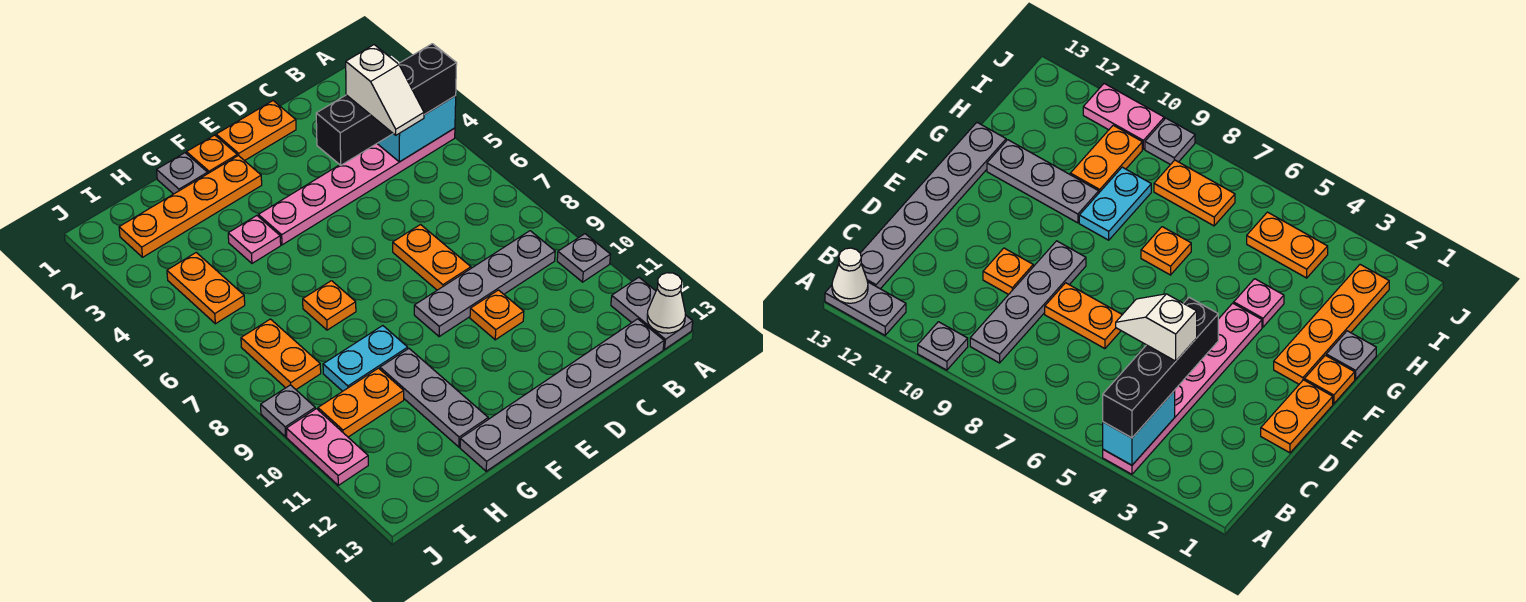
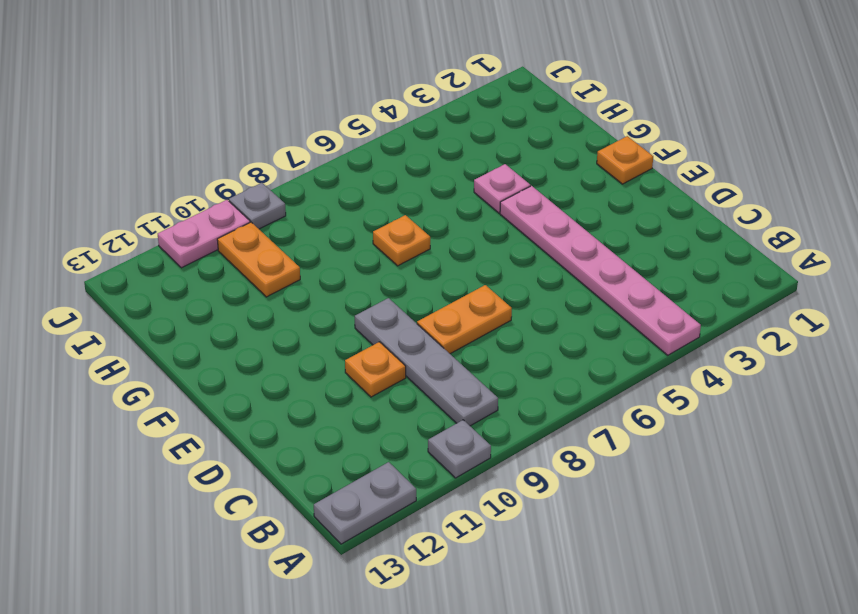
none -> grey plate B13:G13 level 1
none -> orange plate D1:E1 level 1
none -> orange plate F2:I2 level 1

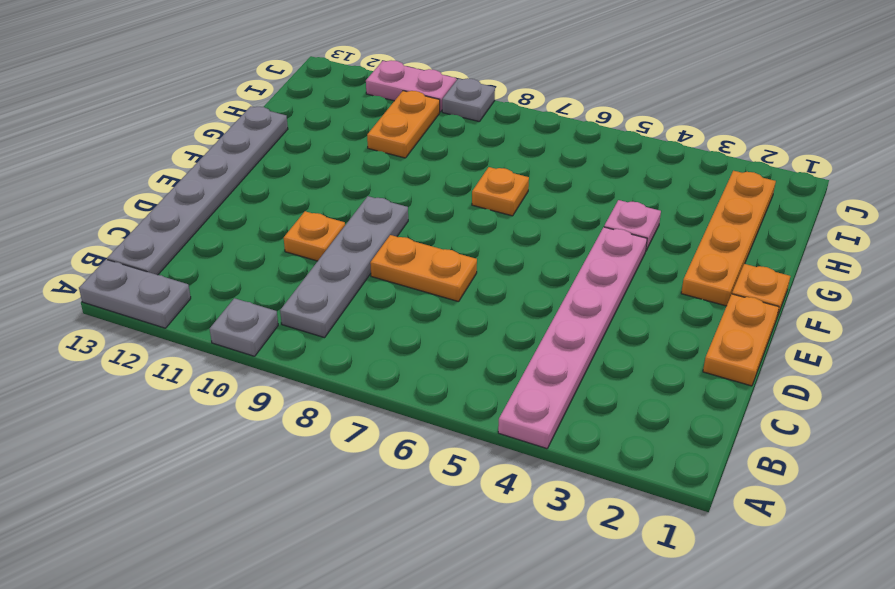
none -> grey plate G1 level 1
none -> cyan plate G9:H9 level 1
none -> grey plate G10:G12 level 1

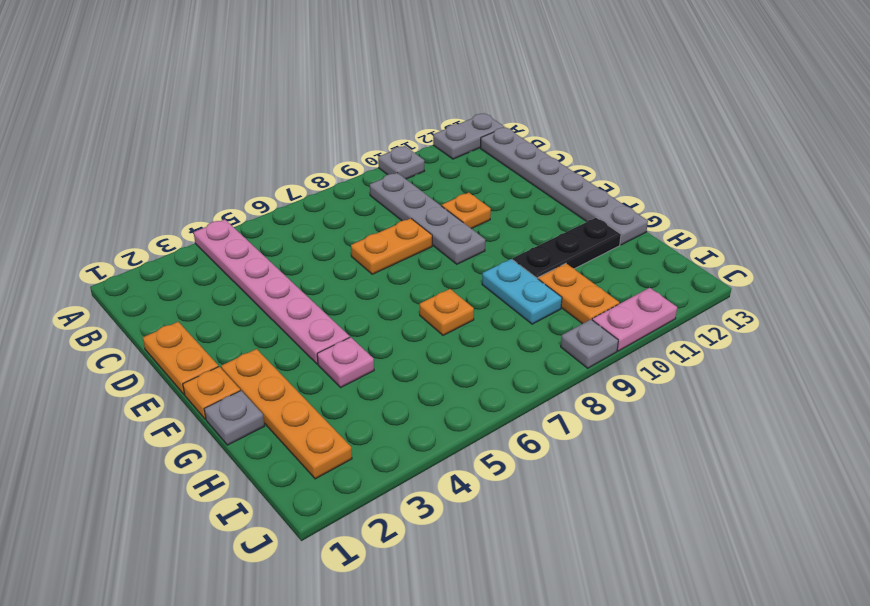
black plate G10:G12 level 1 -> grey plate G10:G12 level 1
none -> orange plate I4:I5 level 1
none -> orange plate I7:I8 level 1
none -> cyan brick A4:B4 level 2

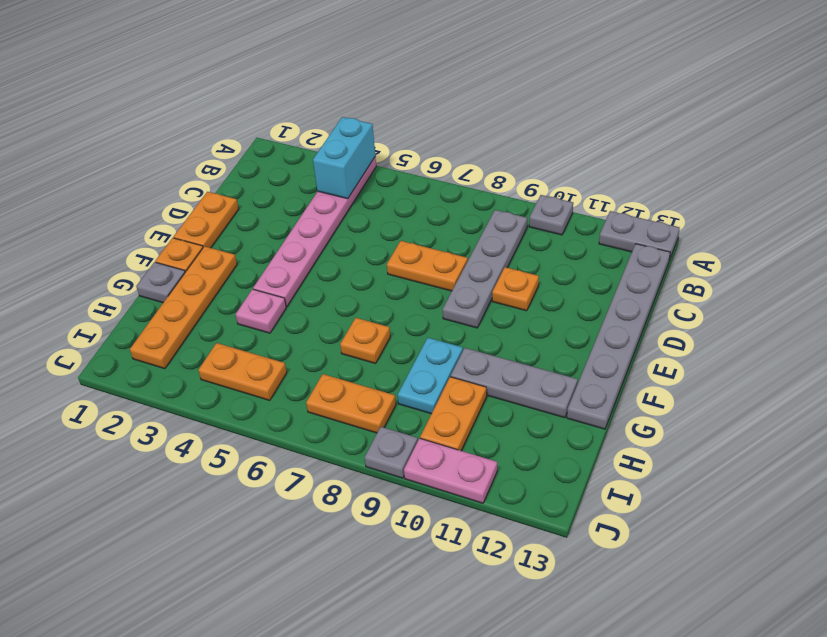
none -> white cone A13 level 2
none -> black brick A4:D4 level 3
none -> white slope C4:C5 level 4 top 4

